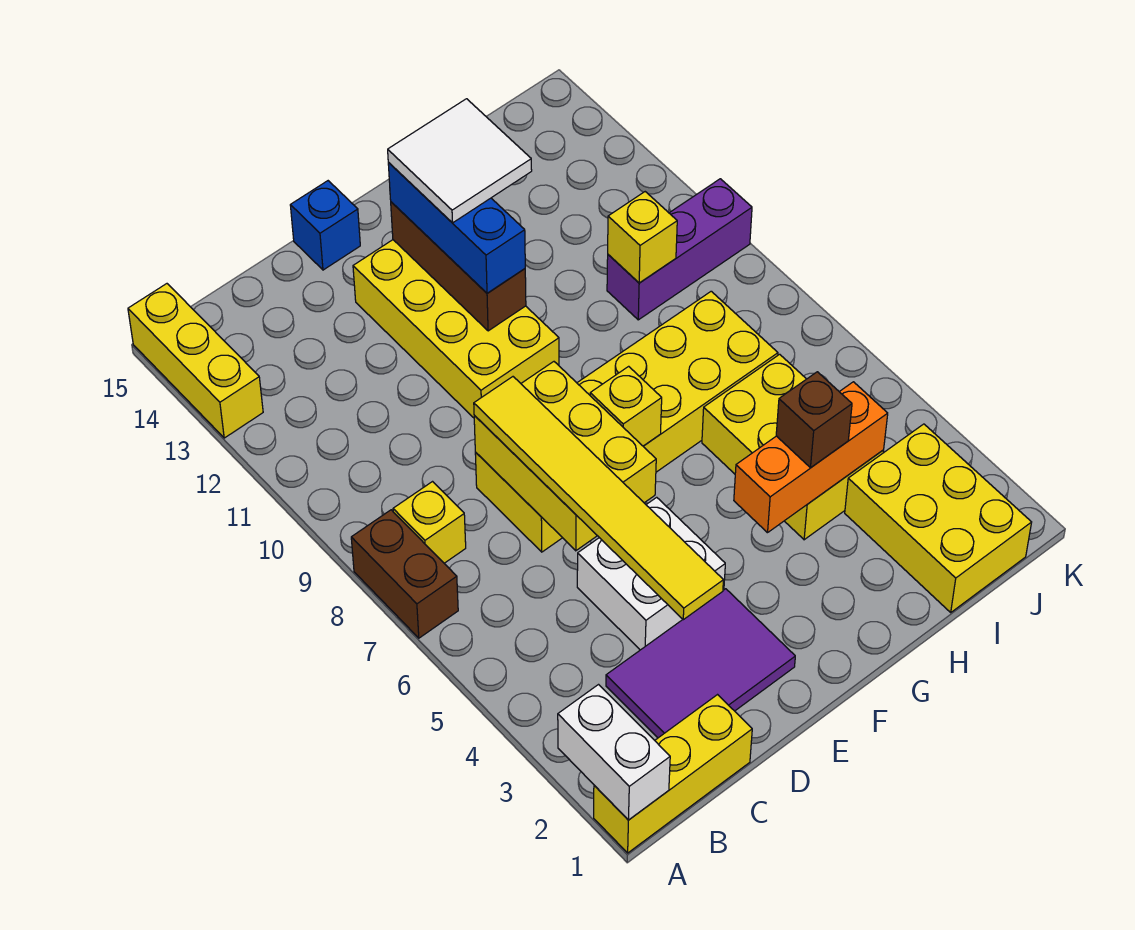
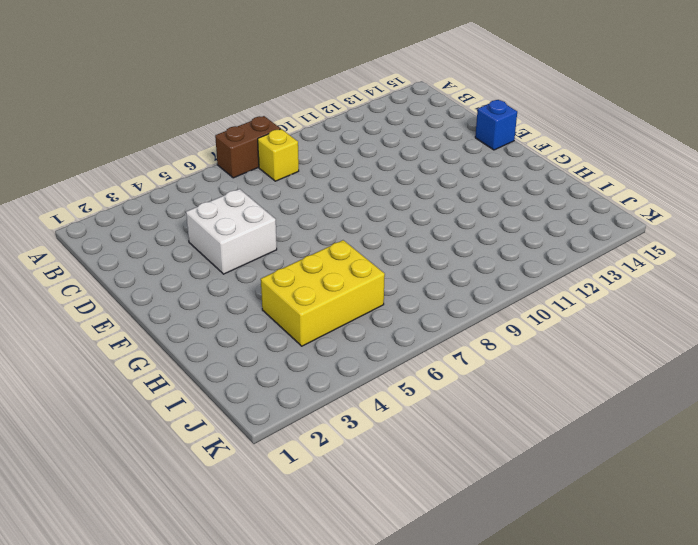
none -> yellow brick A1:C1 level 1
none -> yellow brick A13:A15 level 1
none -> purple tile C2:E3 level 1

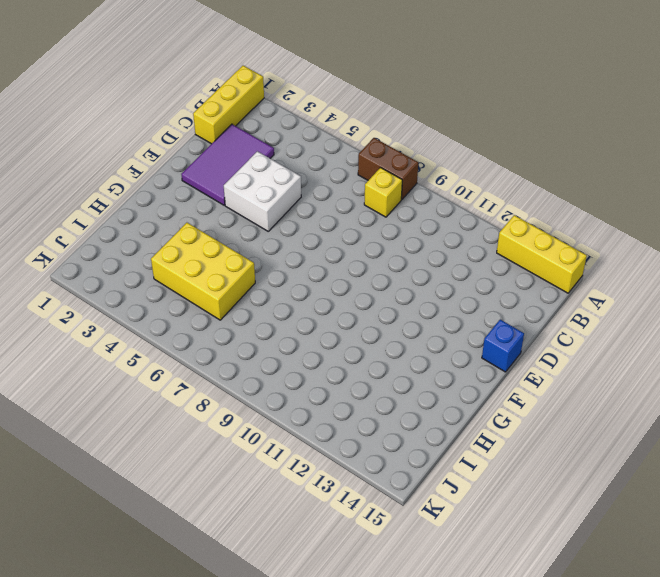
none -> yellow brick D7:I8 level 1
none -> yellow brick E10:F13 level 1
none -> yellow brick I1:J3 level 1

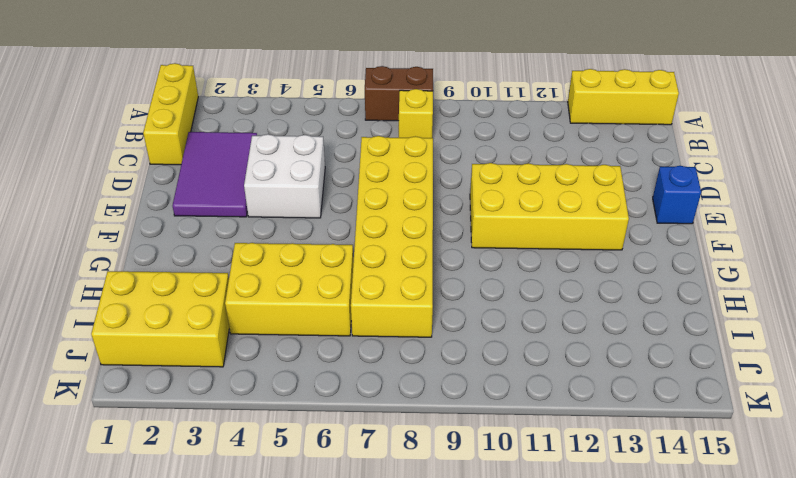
none -> purple brick I10:K10 level 1
none -> white brick A1:A2 level 2
none -> yellow brick D6:E8 level 2

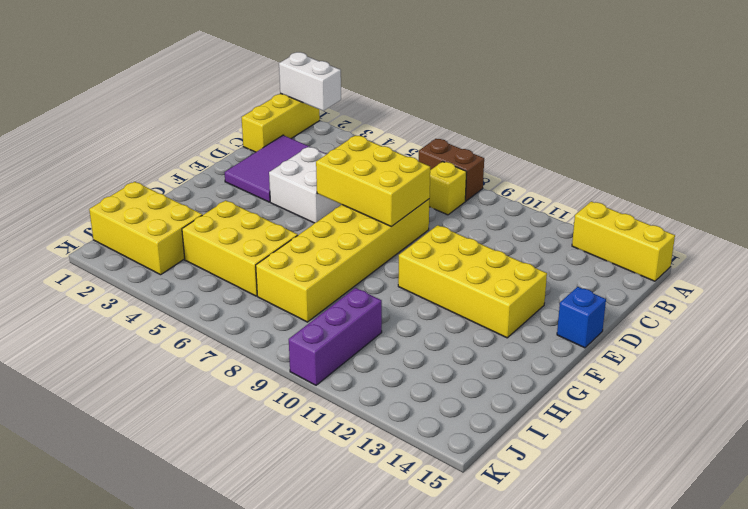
none -> yellow brick F7 level 2
none -> brown brick F11:F13 level 2
none -> orange brick G4:I4 level 2

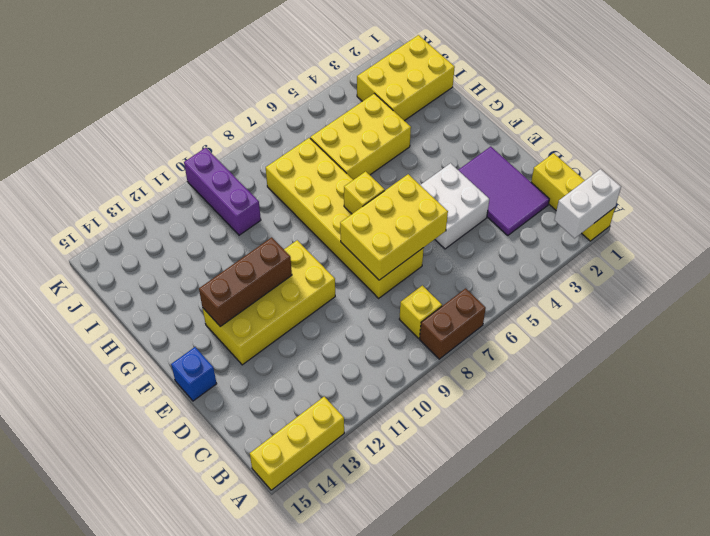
none -> orange brick G4:I4 level 2
none -> yellow brick I10 level 2
none -> yellow tile D3:D8 level 3

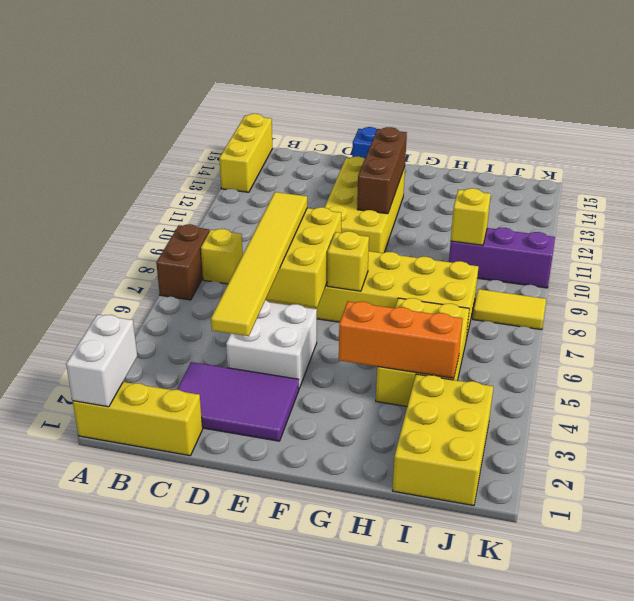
yellow tile J8:K8 level 1 -> none
none -> blue brick F11:F13 level 3
none -> brown brick H4 level 3
none -> white tile F12:G13 level 4

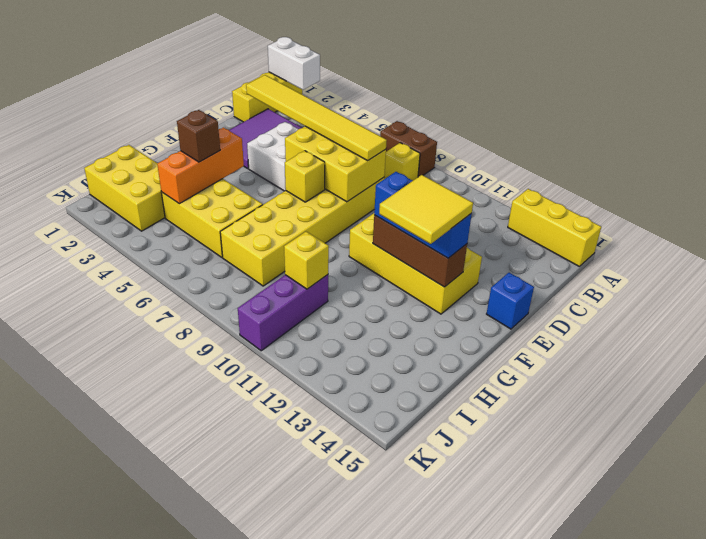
yellow tile F12:G13 level 4 -> white tile F12:G13 level 4

